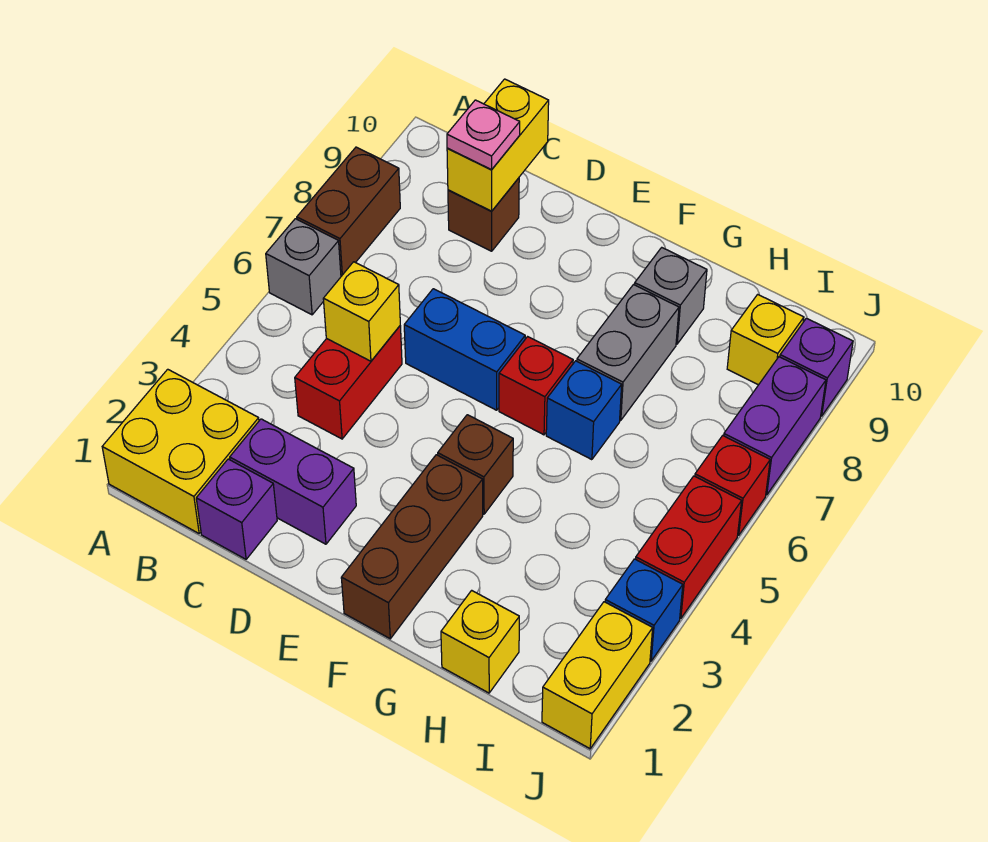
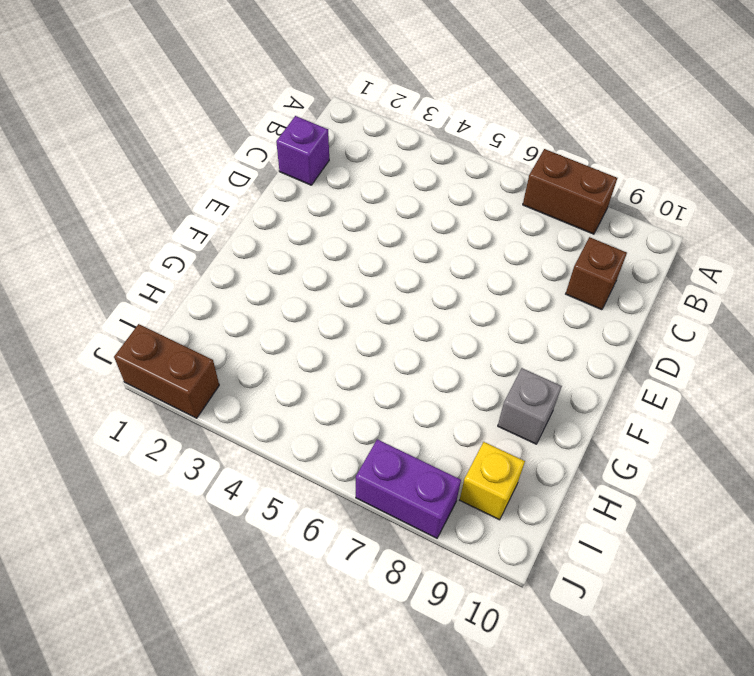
brown brick J1:J2 level 1 -> yellow brick J1:J2 level 1
none -> yellow brick A1:B2 level 1
none -> grey brick A6 level 1
none -> purple brick C2:D2 level 1

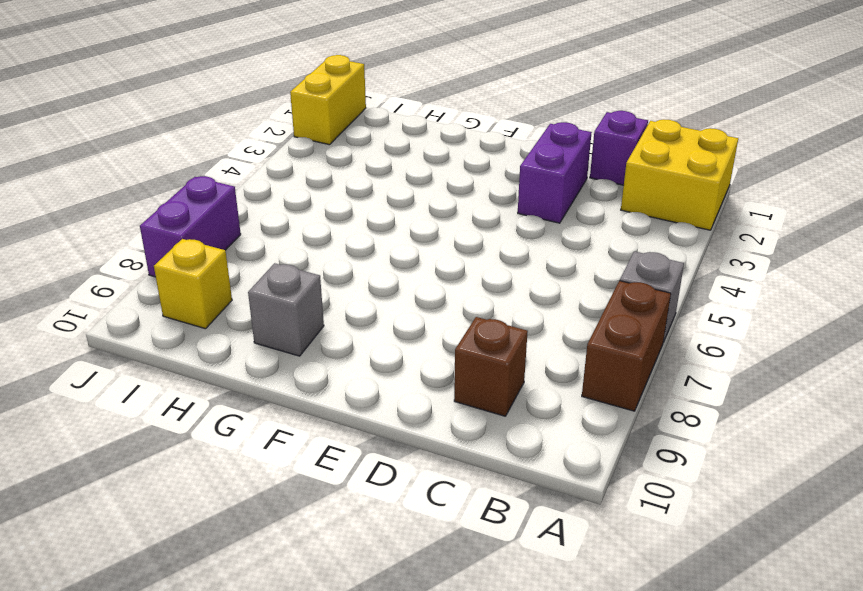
purple brick D2:D3 level 1 -> purple brick C2:D2 level 1
none -> red brick C4:C5 level 1
none -> blue brick D6:E6 level 1
none -> brown brick F1:F3 level 1

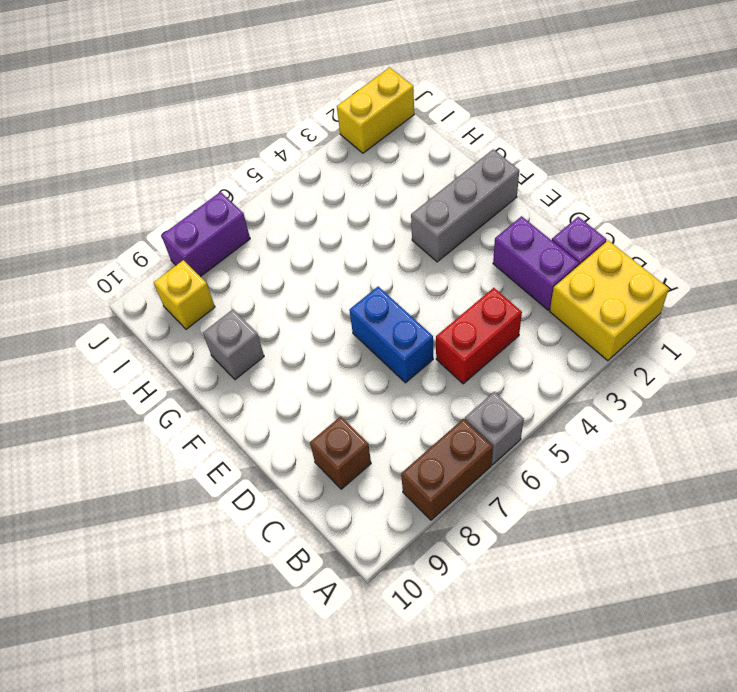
grey brick F1:F3 level 1 -> brown brick F1:F3 level 1
none -> brown brick F4 level 1
none -> red brick F6 level 1
none -> blue brick G6 level 1

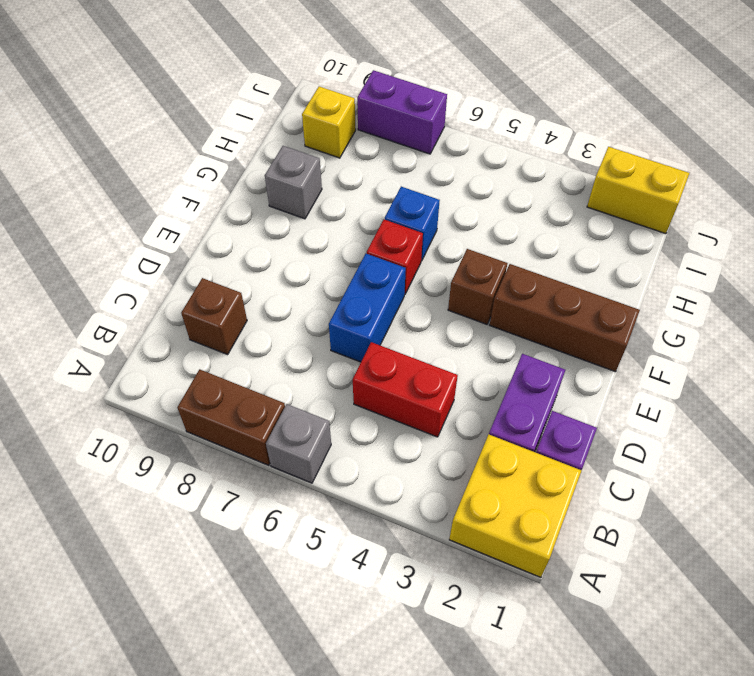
none -> grey brick G7:G8 level 1
none -> yellow brick H1 level 1
none -> blue brick J3 level 1

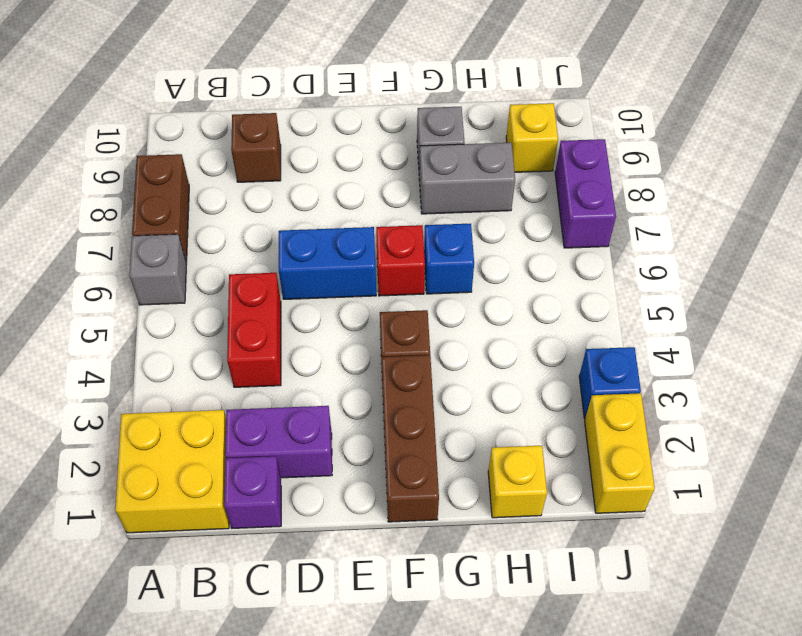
grey brick G8:H8 level 1 -> grey brick G7:G8 level 1
none -> red brick J4:J5 level 1
none -> red brick J6 level 1
none -> purple brick J9 level 1

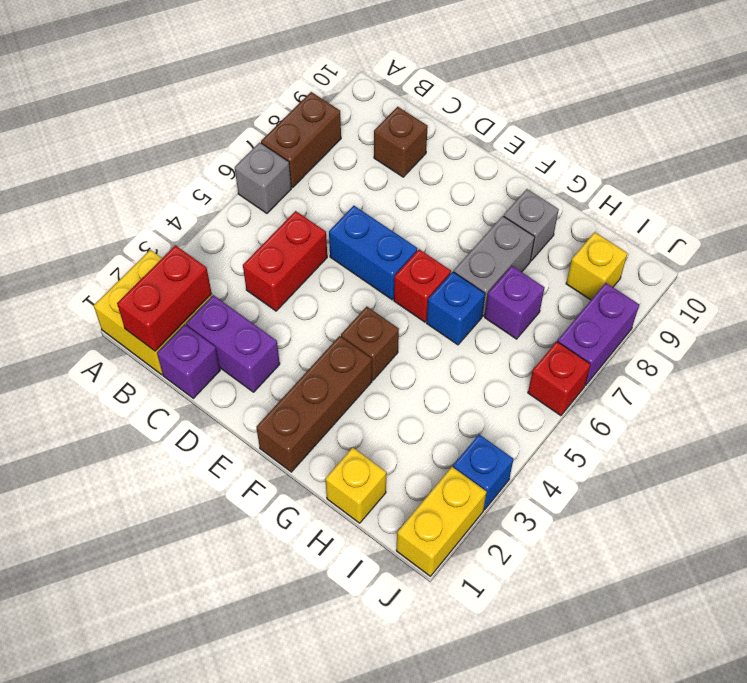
red brick B1:B2 level 2 -> red brick J4:J5 level 1
purple brick H7 level 1 -> purple brick J9 level 1
none -> yellow brick C5 level 2
none -> yellow brick C9:C10 level 2
none -> pink plate C9 level 3

